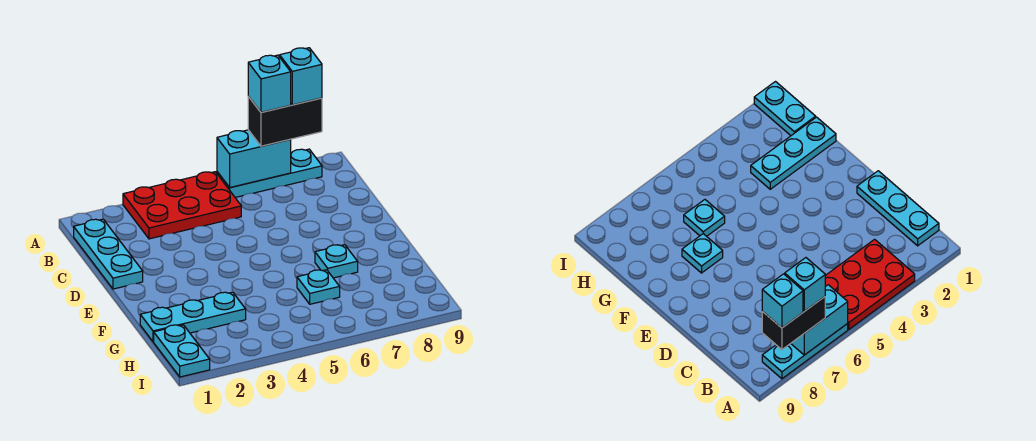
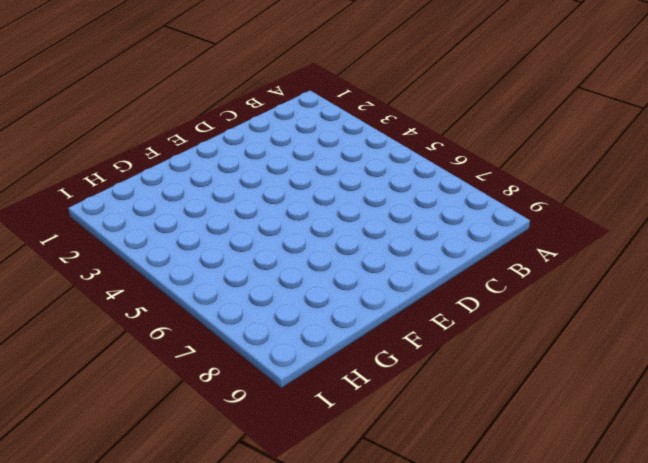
none -> red plate A3:B5 level 1
none -> cyan plate A6:A8 level 1

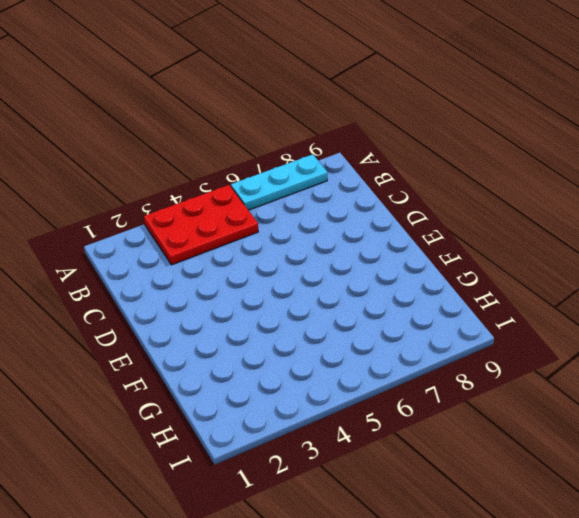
none -> cyan plate B1:D1 level 1
none -> cyan plate F7 level 1

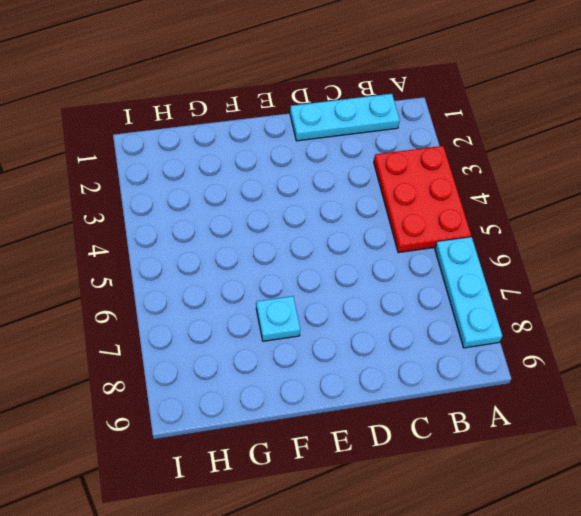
none -> cyan plate G1:G3 level 1
none -> cyan plate G6 level 1

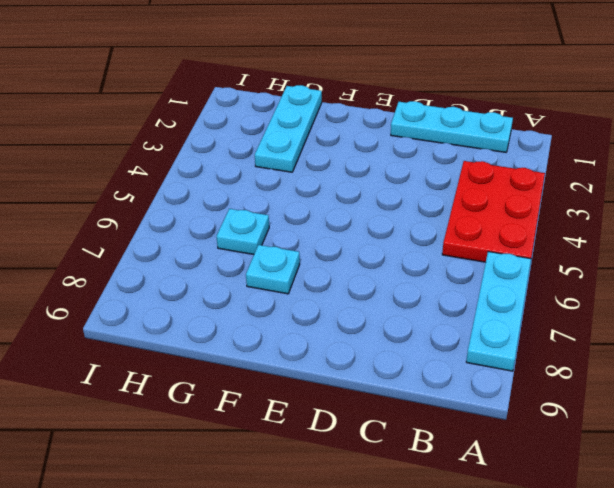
none -> cyan plate H1:I1 level 1
none -> cyan brick A6:A7 level 2

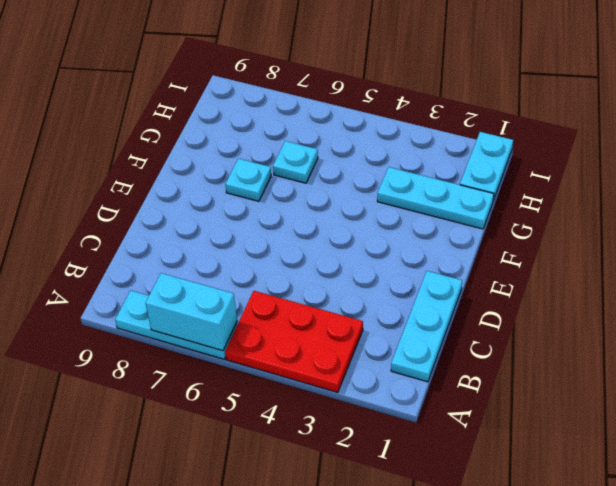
none -> black brick A7:A8 level 3
none -> cyan brick A7 level 4

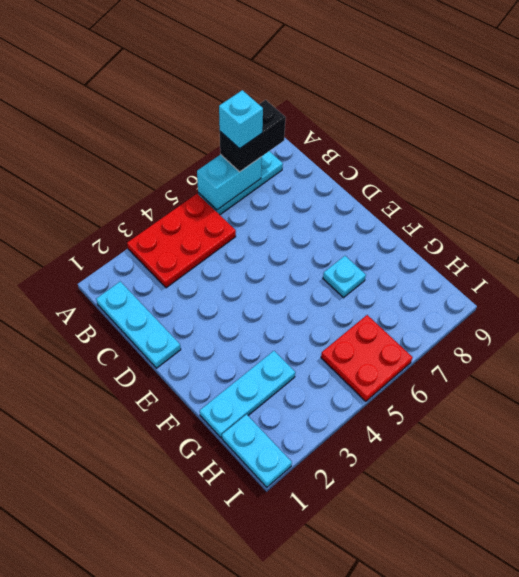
red plate H5:I6 level 1 -> none
none -> cyan plate G6 level 1
none -> cyan brick A8 level 4

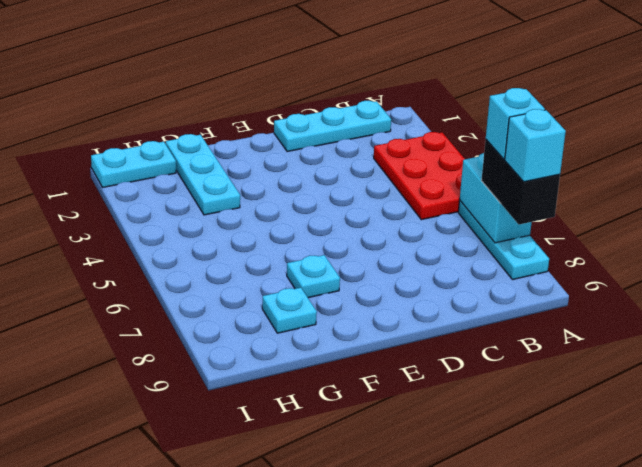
cyan plate G8 level 1 -> cyan plate G6 level 1

